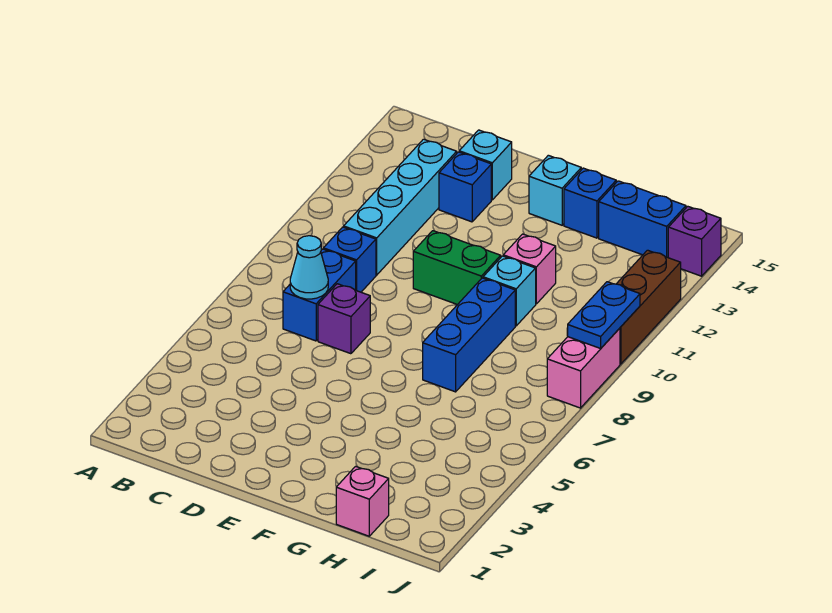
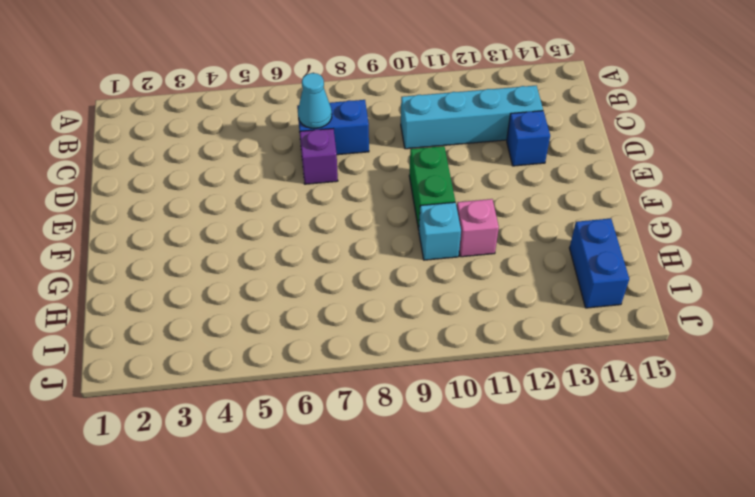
none -> blue brick C9 level 1
none -> cyan brick D14 level 1
none -> cyan brick F14 level 1

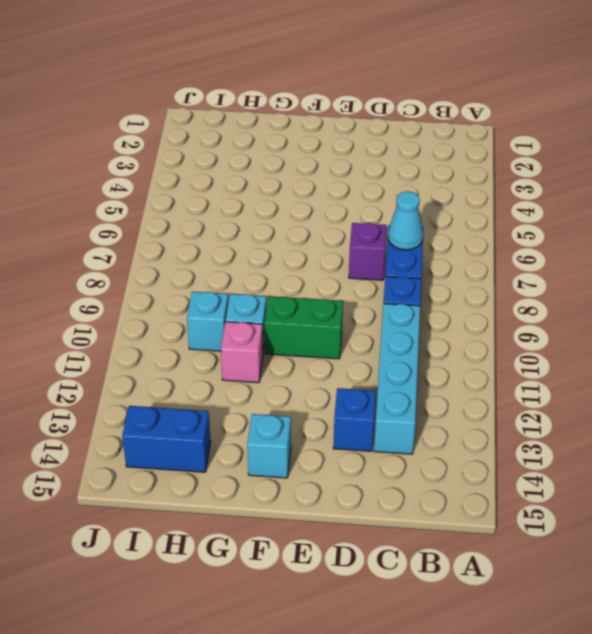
cyan brick H10 level 1 -> cyan brick D14 level 1
none -> blue brick G7:G9 level 1
none -> blue brick G14 level 1
none -> pink brick H1 level 1

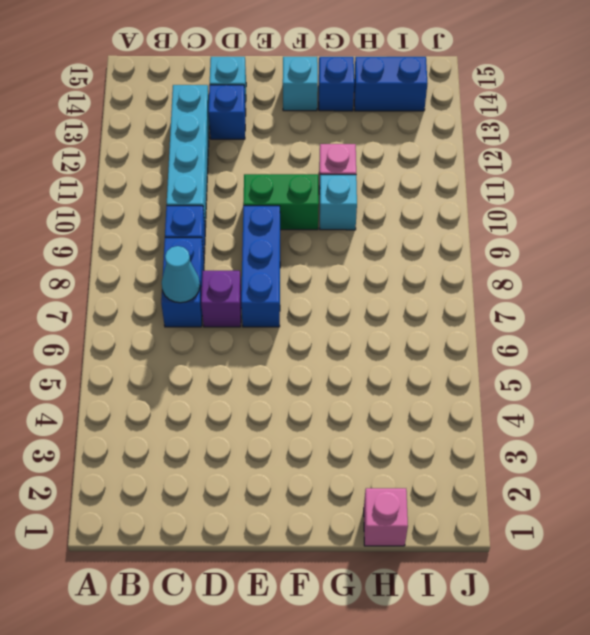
blue brick E7:E9 level 1 -> blue brick G7:G9 level 1
none -> pink brick J8:J9 level 1
none -> brown brick J10:J12 level 1
none -> purple brick J14 level 1

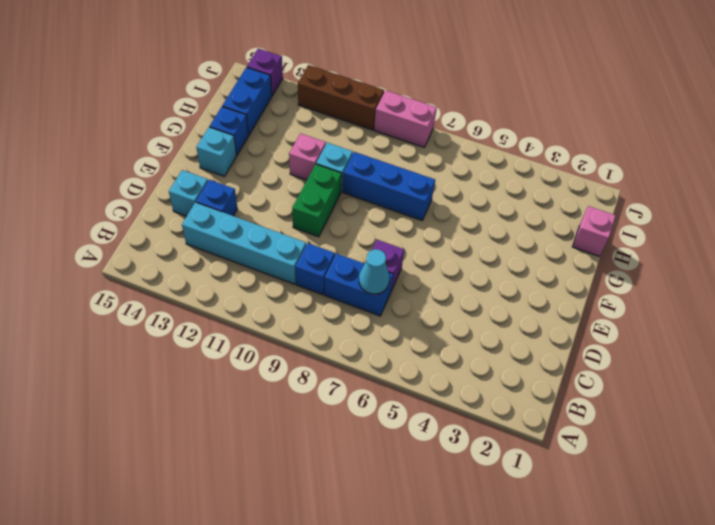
none -> blue plate J9:J10 level 2

